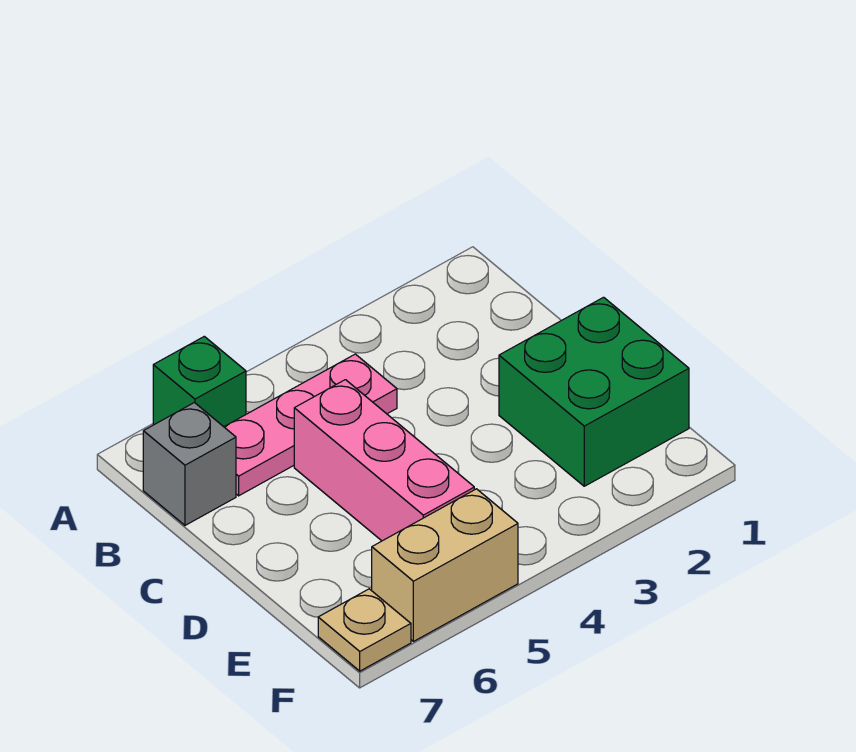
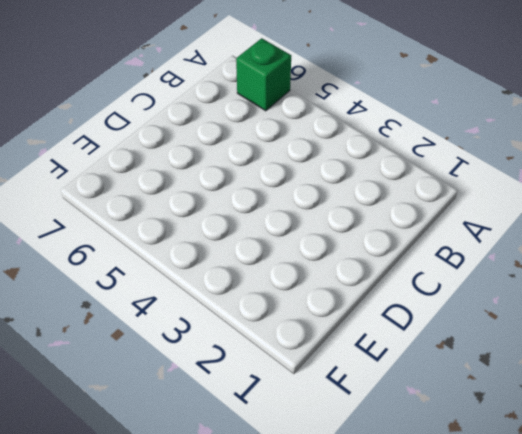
none -> pink plate B4:B6 level 1
none -> grey brick B7 level 1

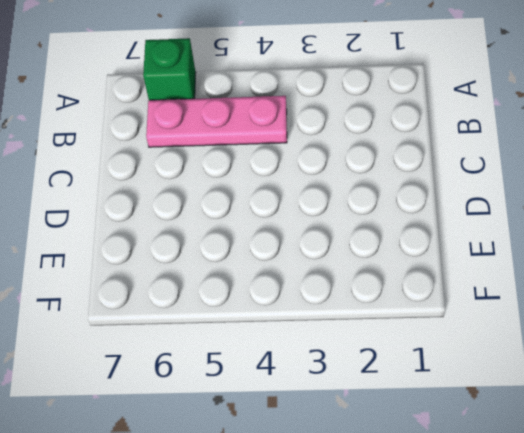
none -> grey brick B7 level 1
none -> pink brick C5:E5 level 1

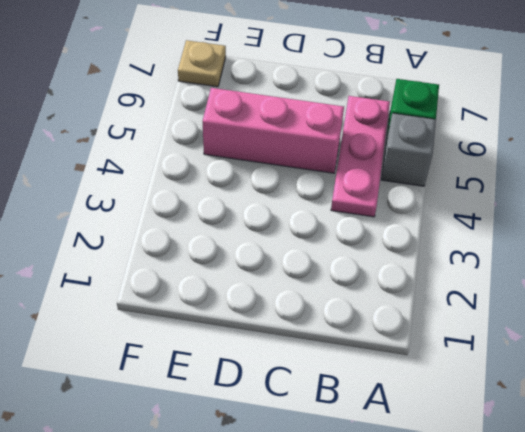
grey brick A5 level 1 -> grey brick B7 level 1
none -> green brick D1:E2 level 1
none -> tan brick F5:F6 level 1

